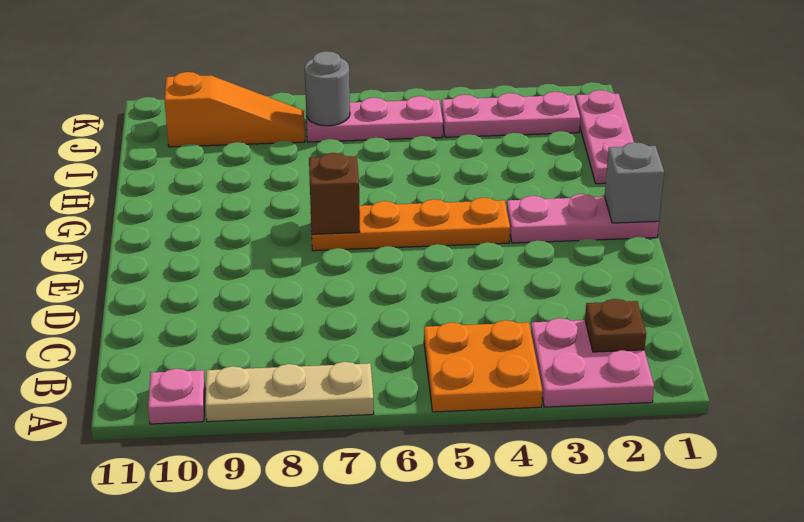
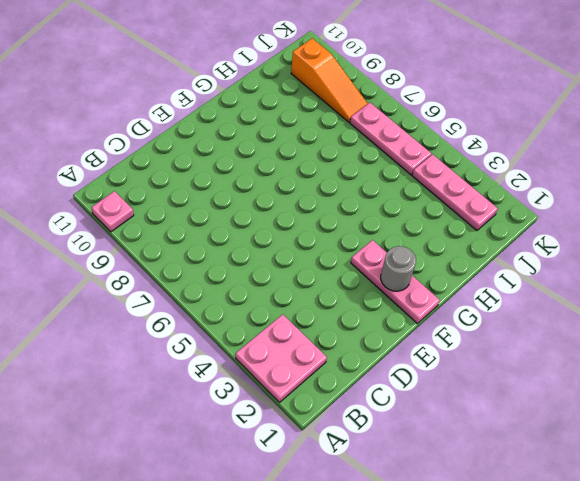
grey round brick F2 level 2 -> grey round brick J7 level 2
none -> orange plate A4:B5 level 1
none -> tan plate A7:A9 level 1
none -> orange plate F4:F7 level 1

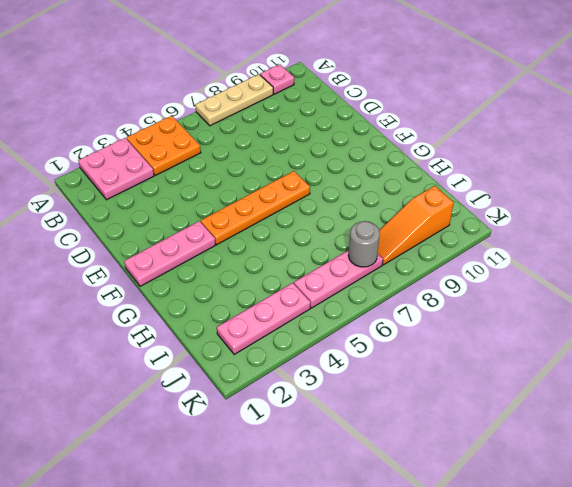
none -> pink plate H1:J1 level 1
none -> brown plate B2 level 2
none -> grey brick F1 level 2

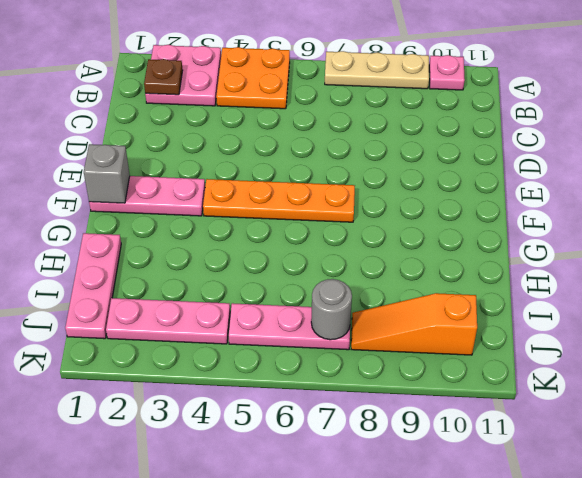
none -> brown brick F7 level 2

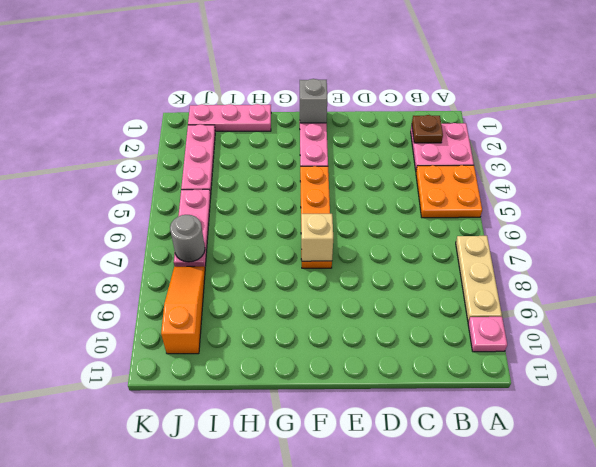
tan brick F7 level 2 -> brown brick F7 level 2

